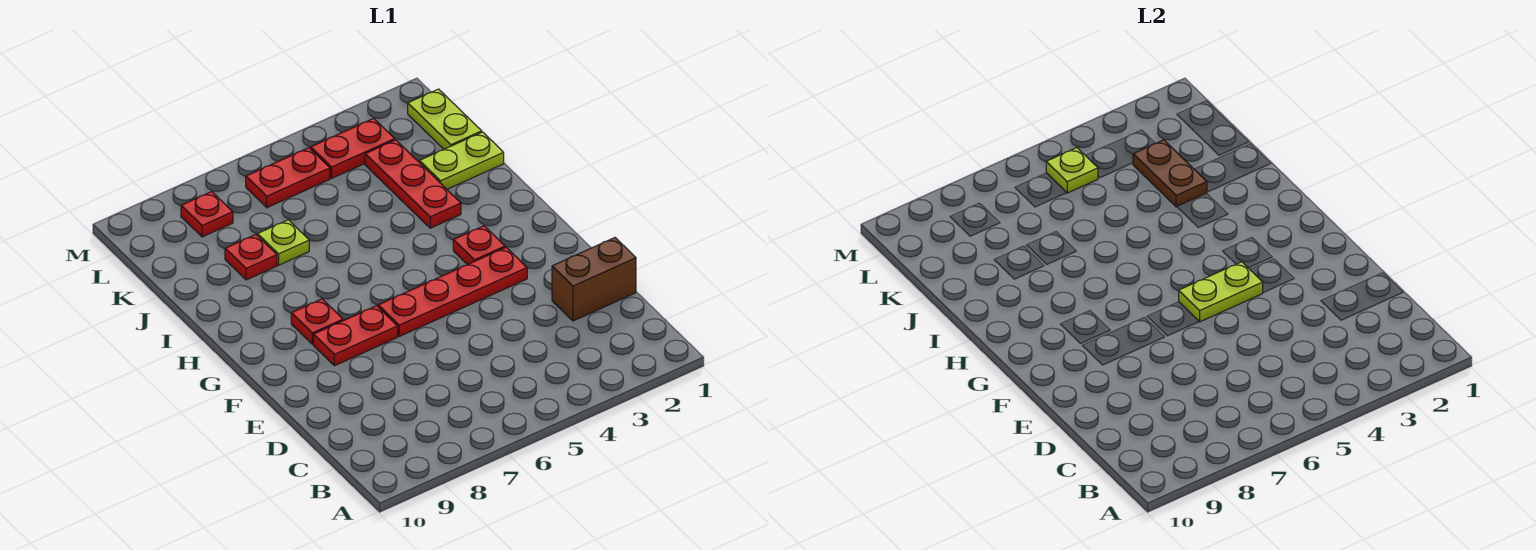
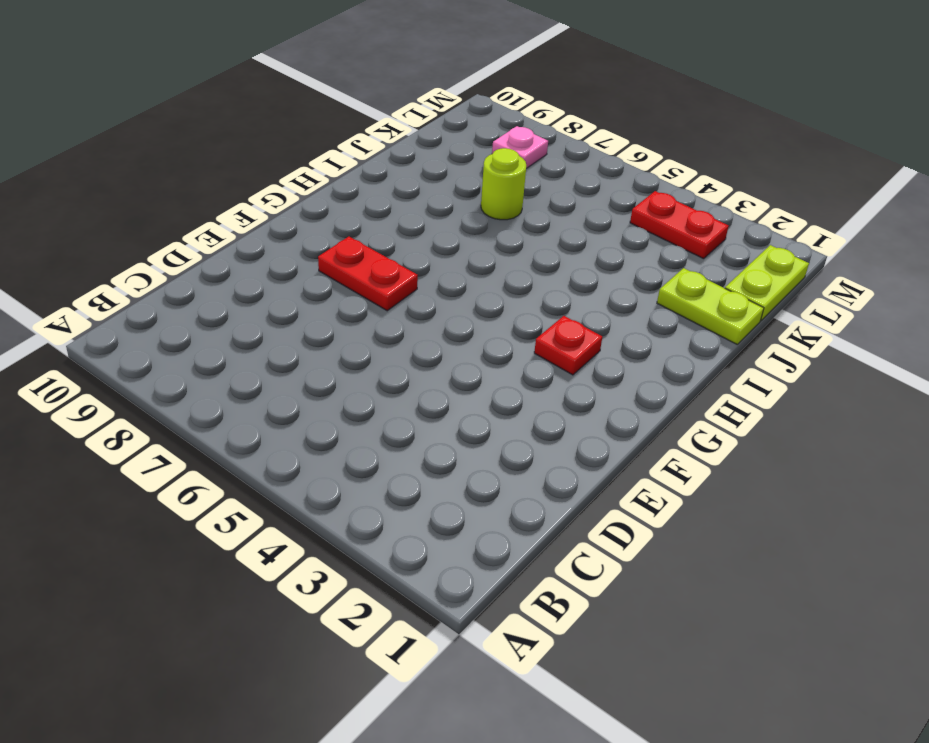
lime round brick J7 level 1 -> lime plate J7 level 1
pink plate L8 level 1 -> red plate L8 level 1
none -> brown brick D1:D2 level 1
none -> red plate F3:F6 level 1
none -> red plate G8 level 1

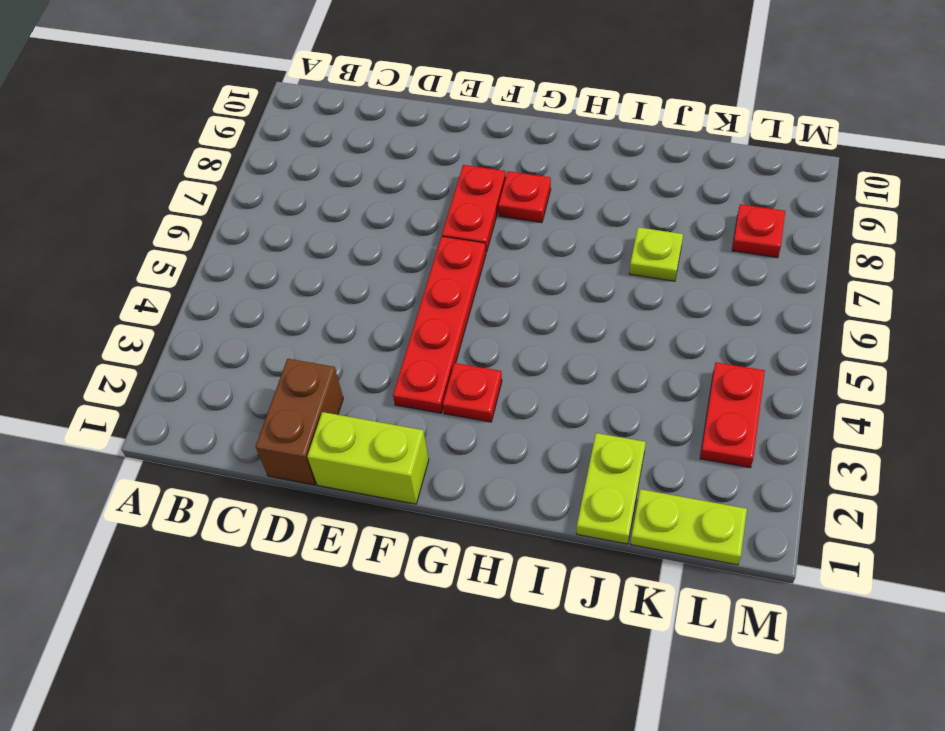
lime brick E1:F1 level 1 -> none
none -> red plate I3:K3 level 1
none -> red plate J8 level 1
none -> red plate L5:L6 level 1

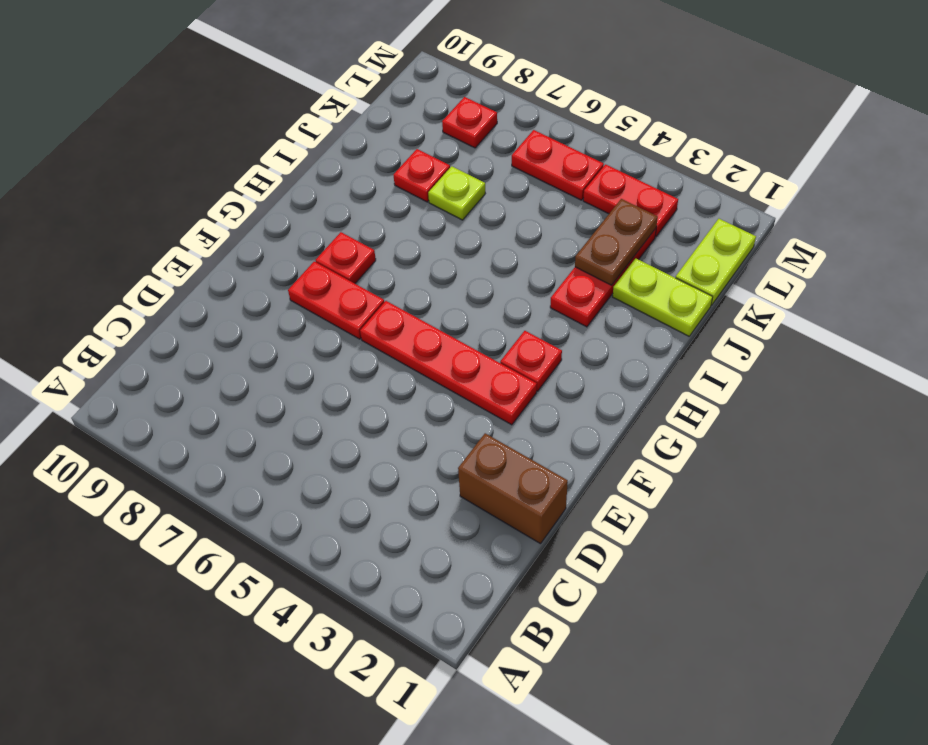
none -> lime plate F4:F5 level 2
none -> lime plate L5 level 2

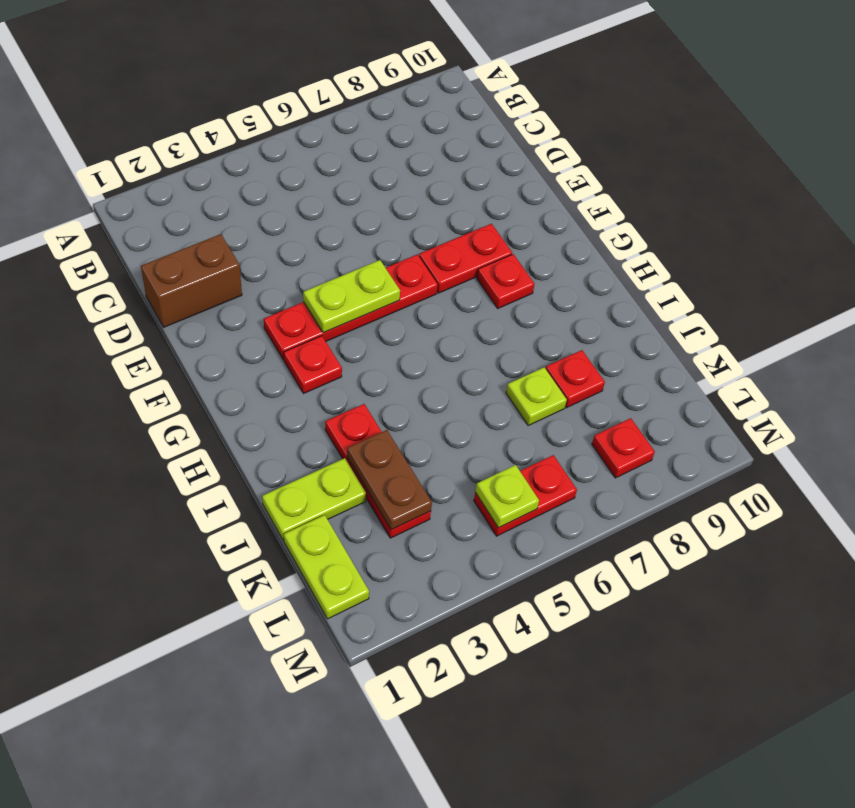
none -> red plate L3:L4 level 1

